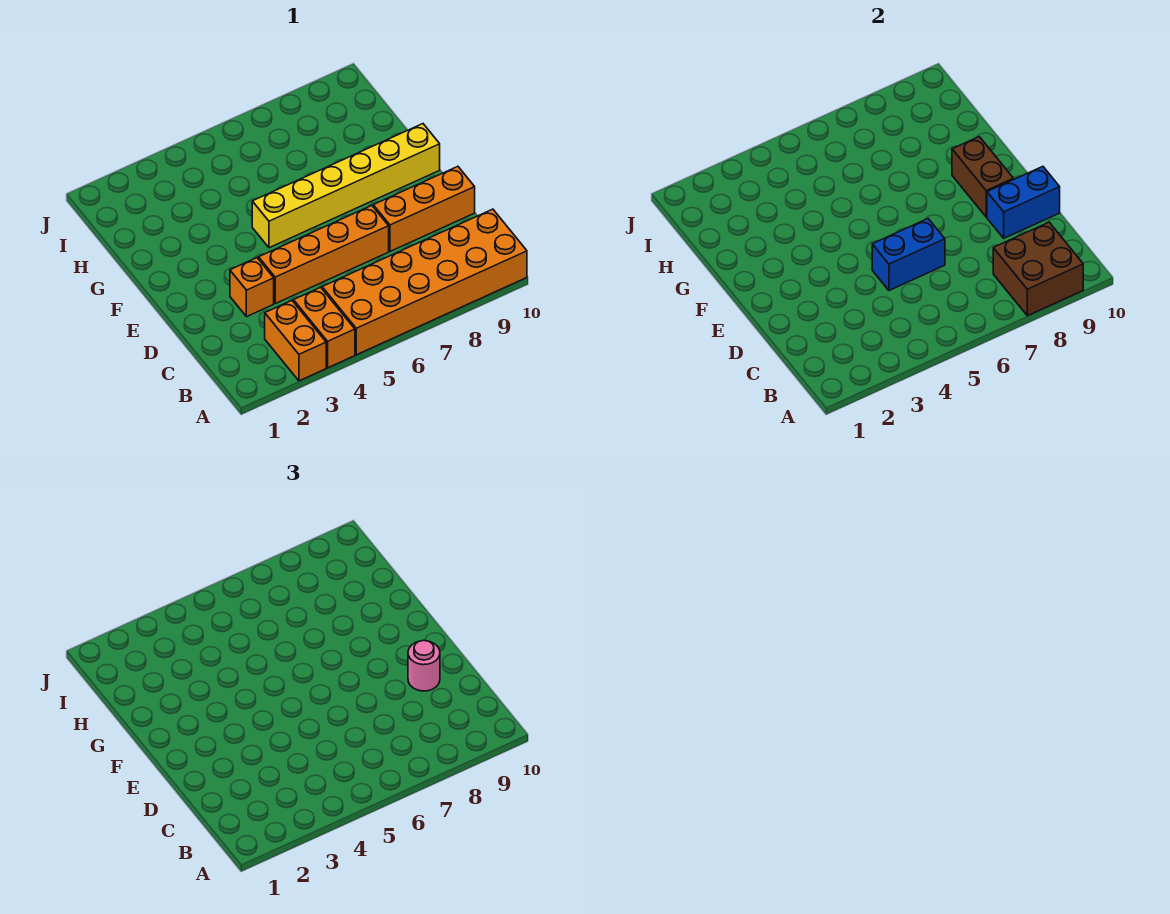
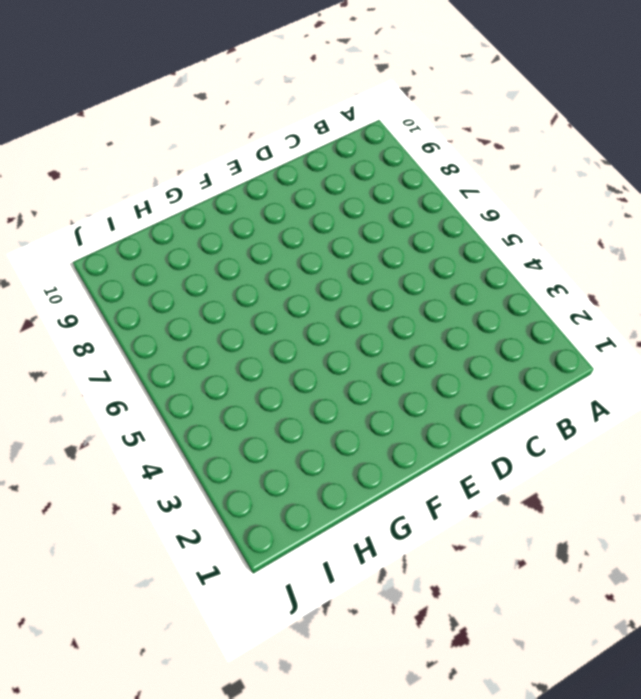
none -> orange brick A3:B3 level 1
none -> orange brick A4:B4 level 1
none -> orange brick A5:B10 level 1

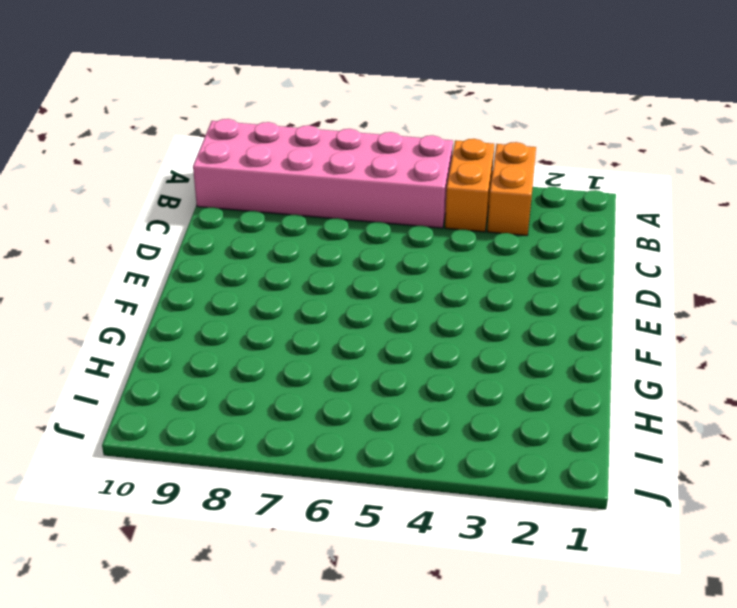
pink brick A5:B10 level 1 -> orange brick A5:B10 level 1
none -> orange brick D3 level 1
none -> orange brick D4:D7 level 1
none -> orange brick D8:D10 level 1

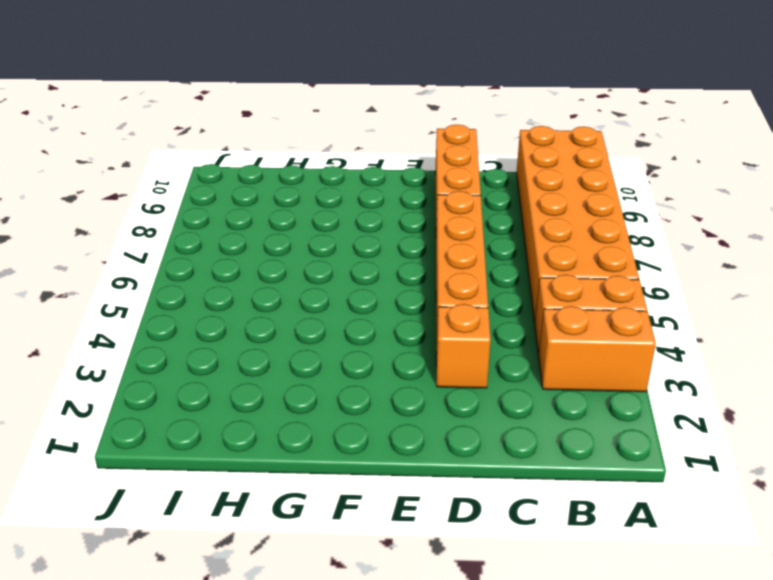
none -> yellow brick F5:F10 level 1
none -> brown brick A8:B9 level 2
none -> blue brick D5:D6 level 2

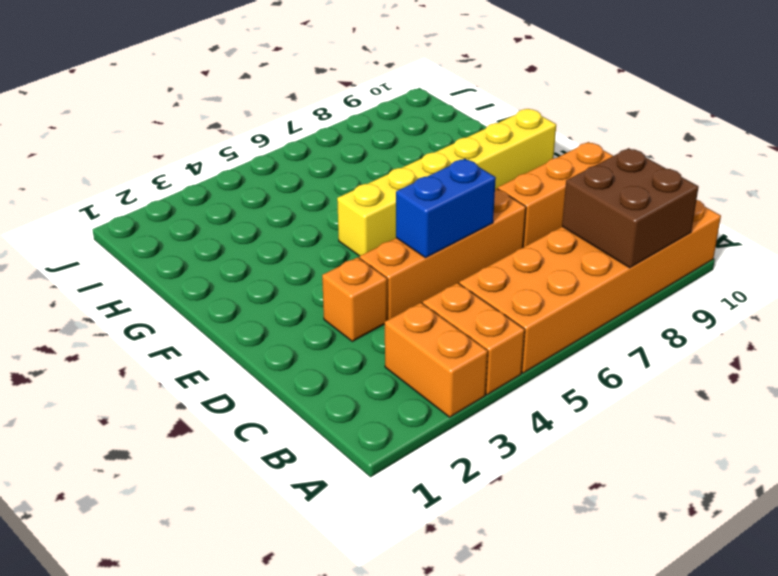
none -> blue brick D9:D10 level 2
none -> brown brick E9:F9 level 2
none -> pink round brick D9 level 3

